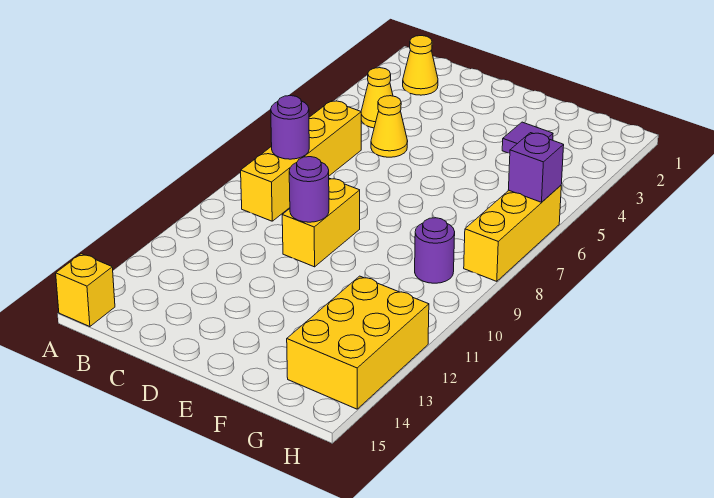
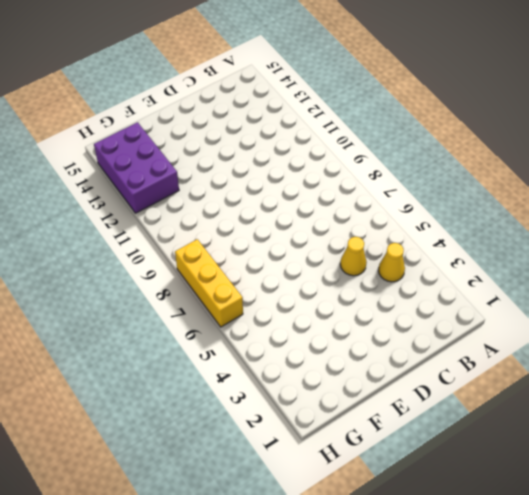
purple brick G12:H14 level 1 -> yellow brick G12:H14 level 1
none -> yellow brick A15 level 1
none -> yellow cone B2 level 1
none -> yellow brick B6:B9 level 1

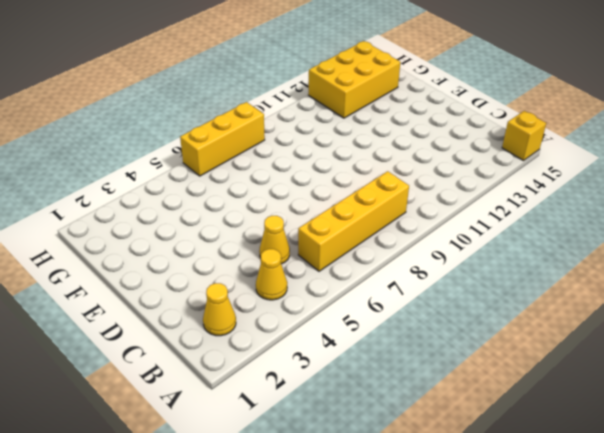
none -> yellow brick D9:D10 level 1
none -> purple tile F3 level 1
none -> purple round brick G9 level 1

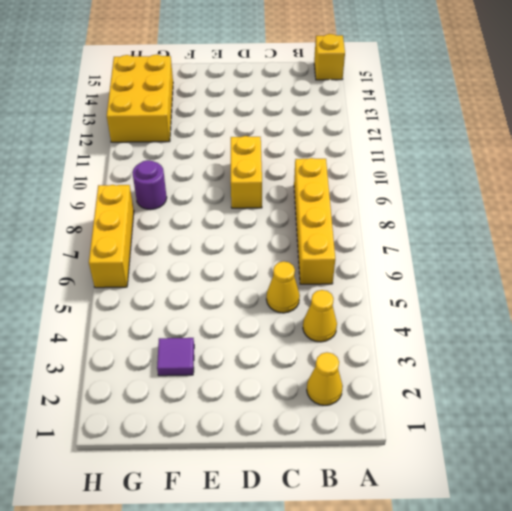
none -> purple round brick B8 level 2
none -> purple round brick D10 level 2
none -> purple brick H6 level 2

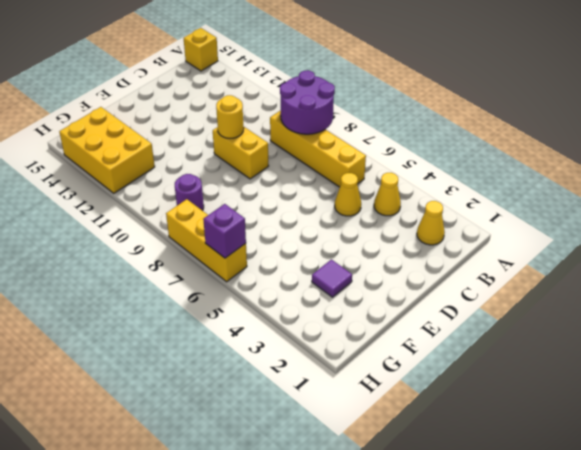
purple round brick A8:B9 level 2 -> purple round brick B8 level 2
yellow round brick D10 level 2 -> purple round brick D10 level 2

